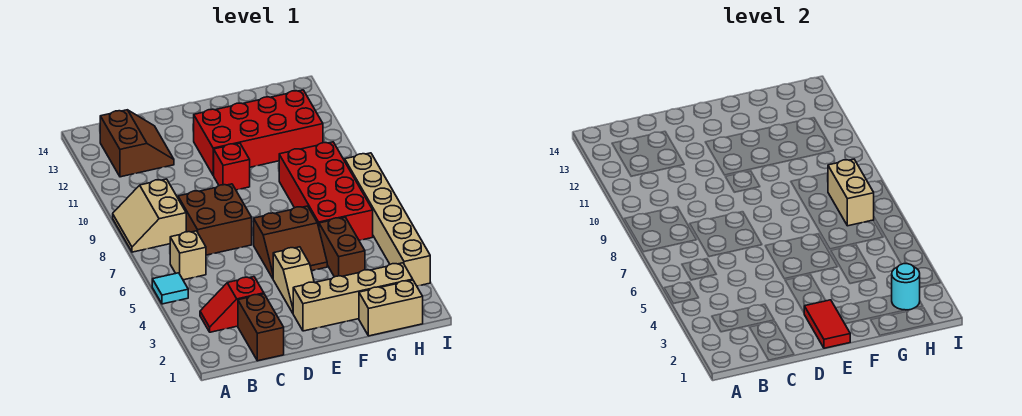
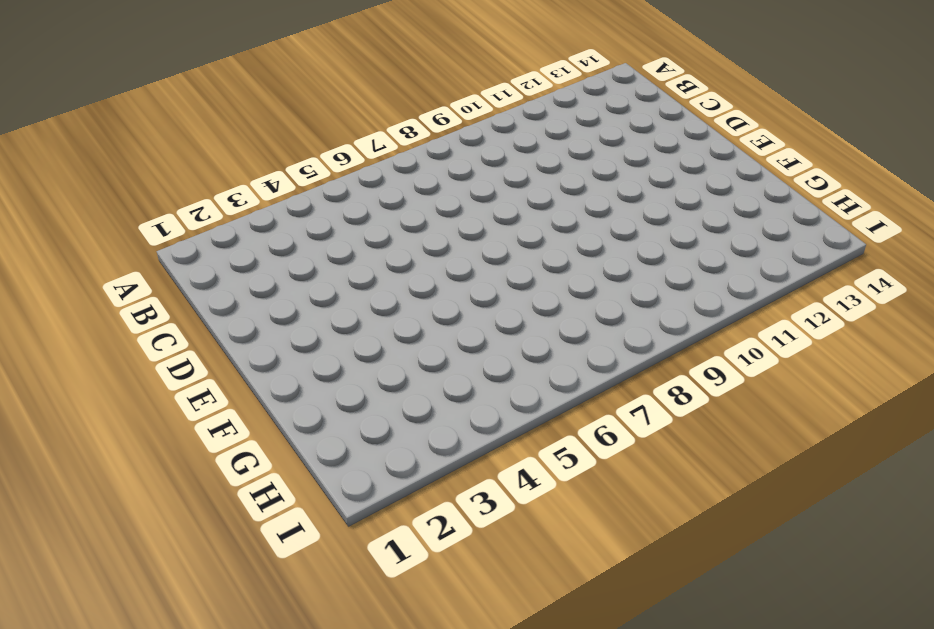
none -> cyan tile A5 level 1
none -> tan slope A8:B9 level 1 top B
none -> red slope B3:C3 level 1 top C

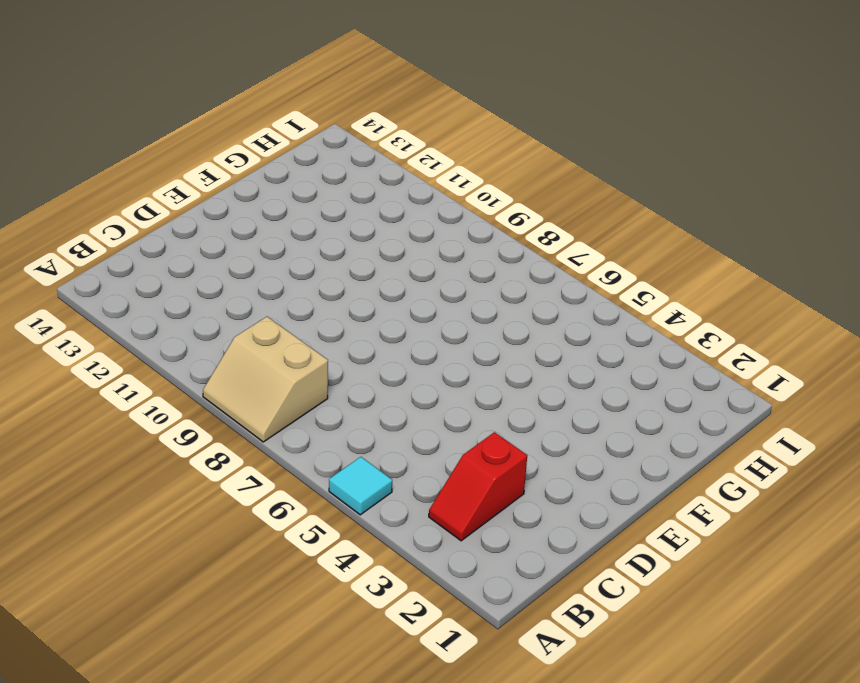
none -> tan brick B6 level 1
none -> brown slope B12:C13 level 1 top B
none -> brown brick C1:C2 level 1

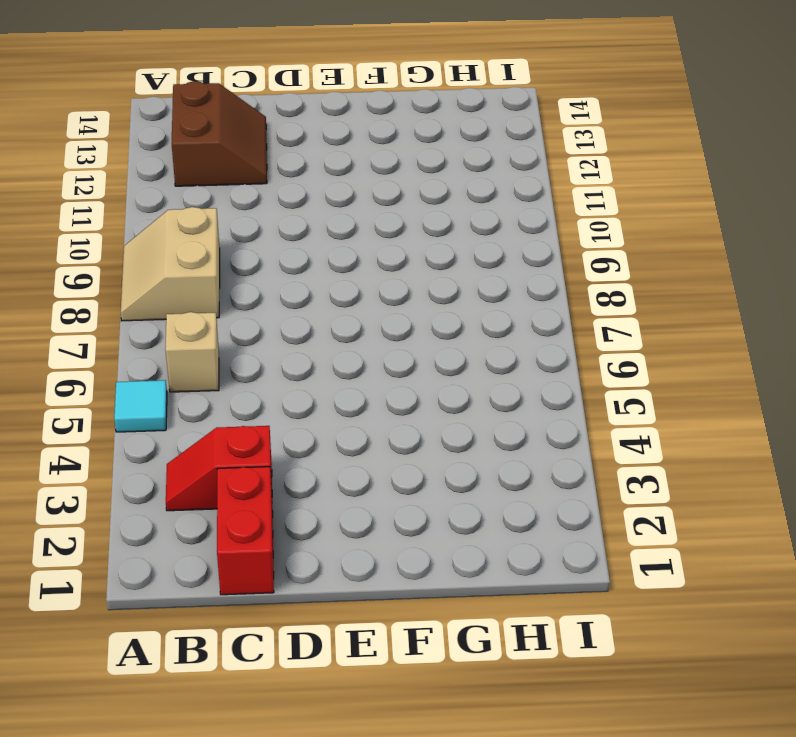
red brick C1:C2 level 1 -> brown brick C1:C2 level 1
none -> brown brick C7:D8 level 1
none -> tan brick E2:H2 level 1
none -> tan slope E3:E4 level 1 top 4

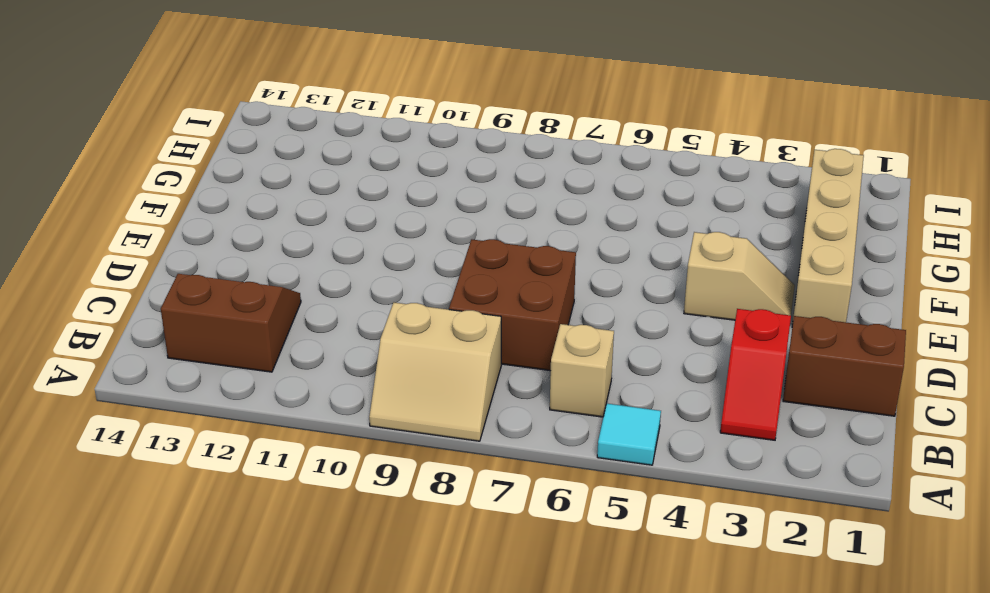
none -> brown slope E5:F6 level 1 top 6
none -> red brick E10 level 1
none -> red brick E11:H12 level 1

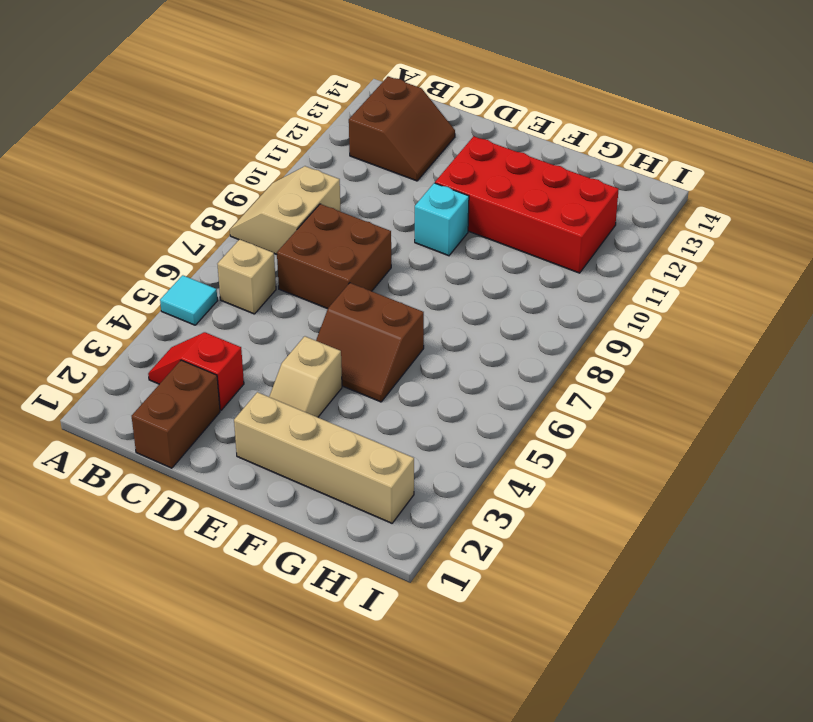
cyan brick E10 level 1 -> red brick E10 level 1
none -> tan brick G1:H1 level 1
none -> brown brick G4:G5 level 1
none -> red brick G6:H9 level 1

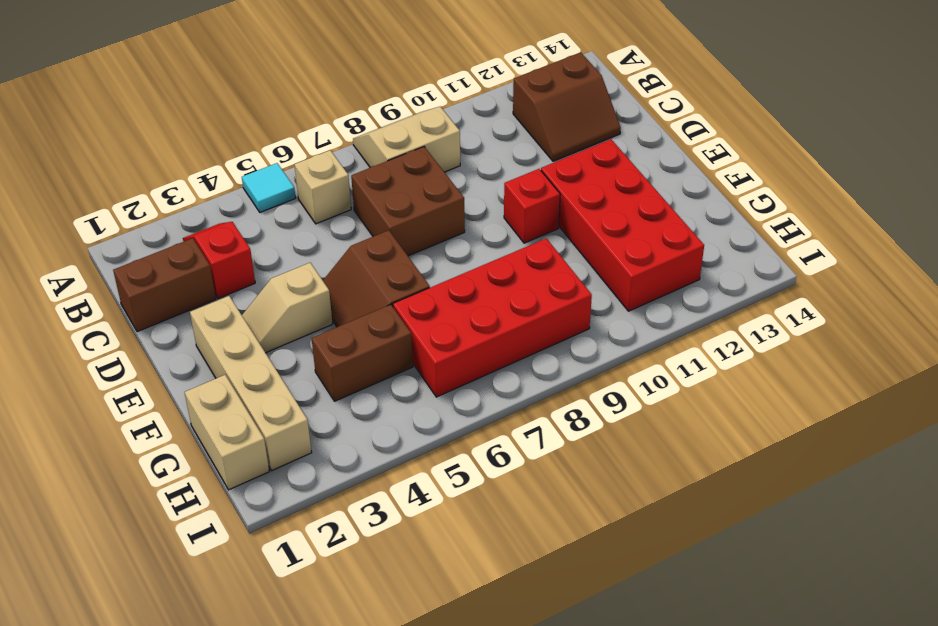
none -> tan brick I3:I8 level 1
none -> red tile E1:E2 level 2
none -> cyan round brick H2 level 2

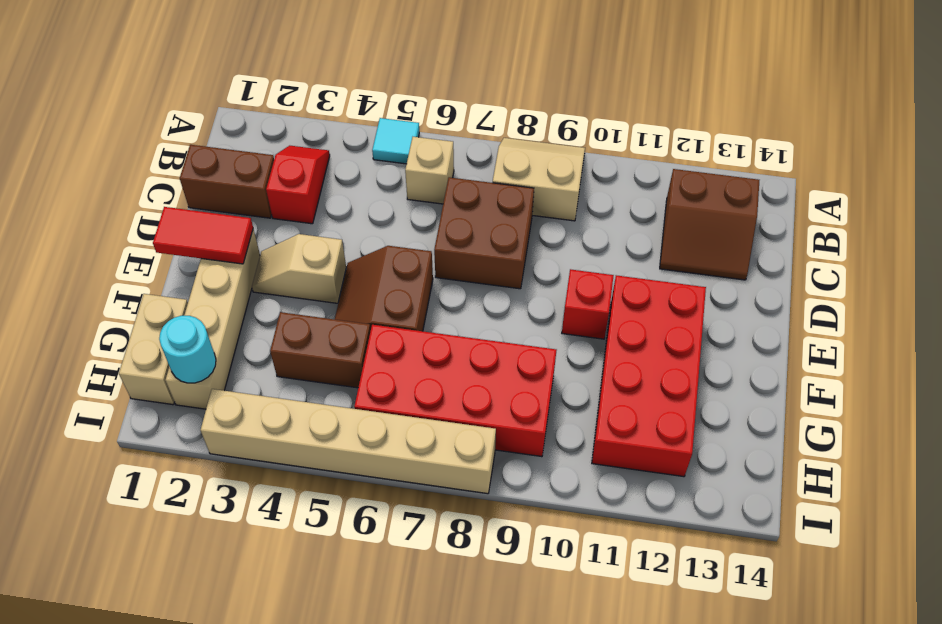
none -> tan brick H7:H8 level 2

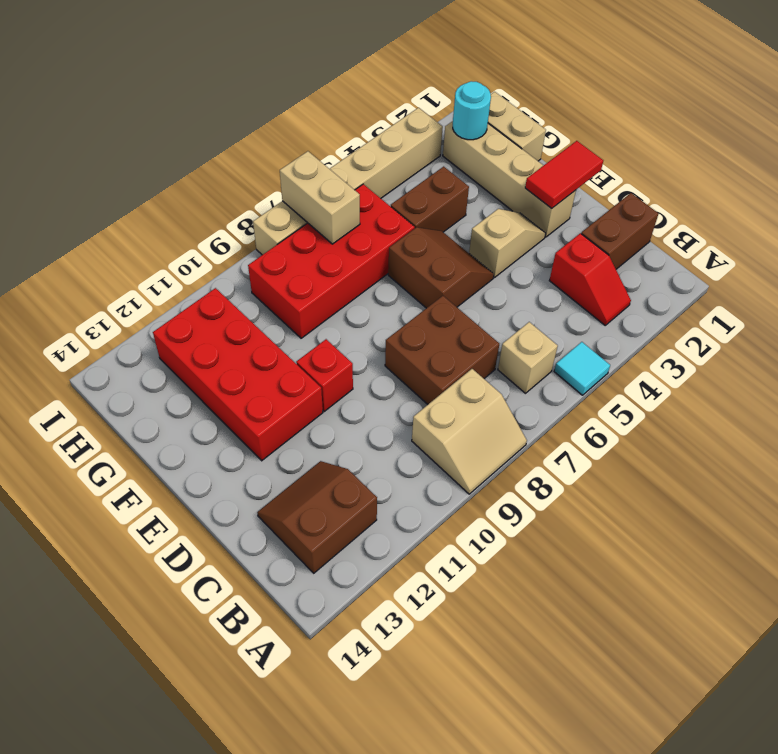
tan brick H7:I7 level 2 -> tan brick H7:H8 level 2

